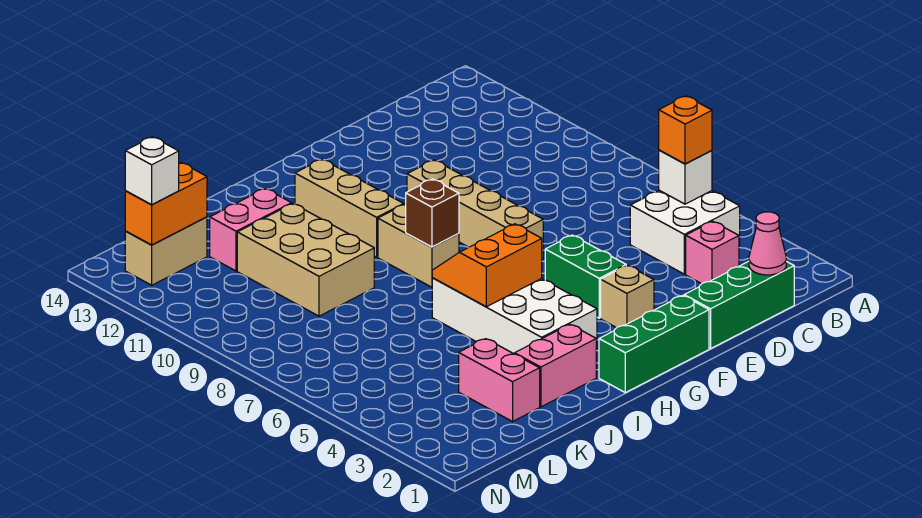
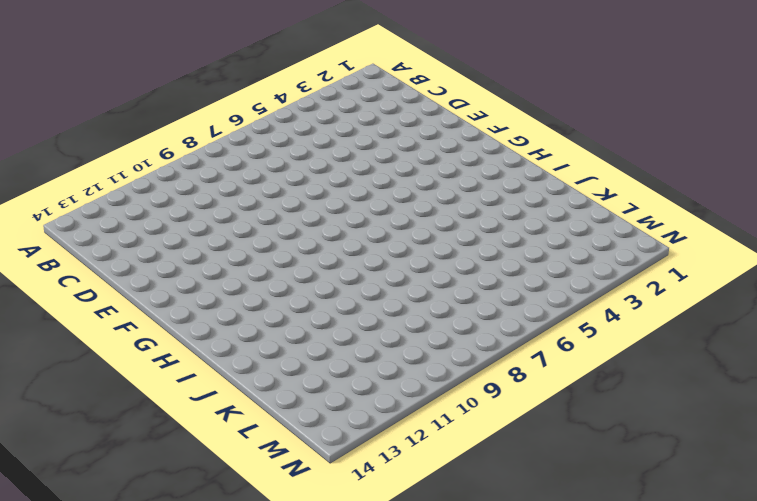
none -> white brick B4:C5 level 1
none -> green brick C1:E1 level 1
none -> pink brick C3 level 1

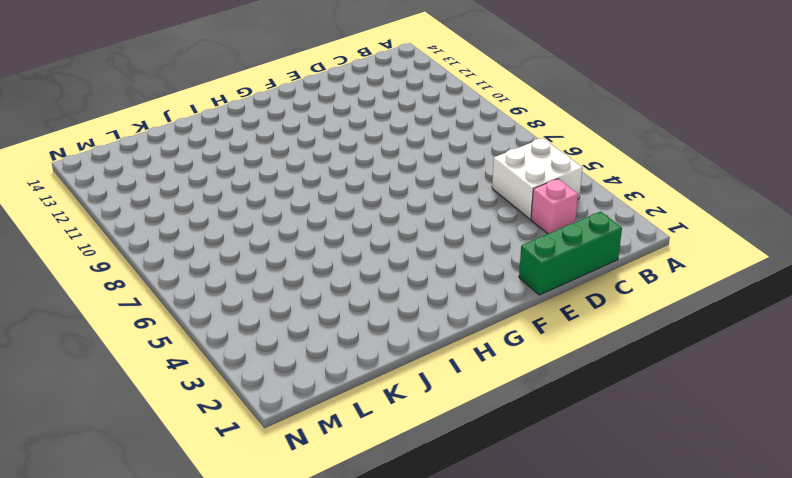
none -> green brick F1:H1 level 1
none -> tan brick F3 level 1
none -> green brick F4:F5 level 1

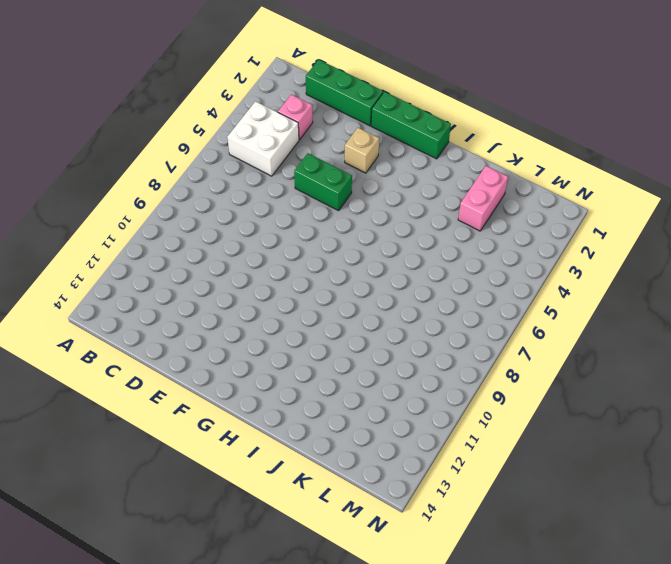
green brick E5:F5 level 1 -> green brick F4:F5 level 1
none -> tan brick F7:F10 level 1
none -> white brick H3:I6 level 1
none -> tan brick H8:H9 level 1

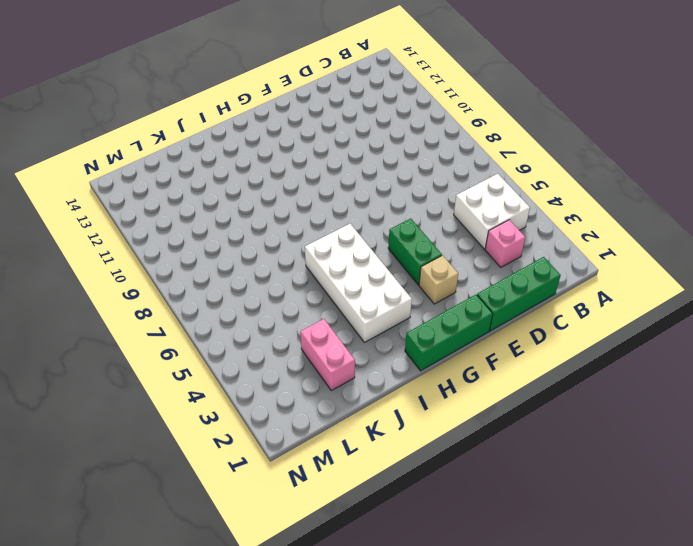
none -> tan brick F7:F10 level 1
none -> tan brick H8:H9 level 1
none -> tan brick H10:H12 level 1

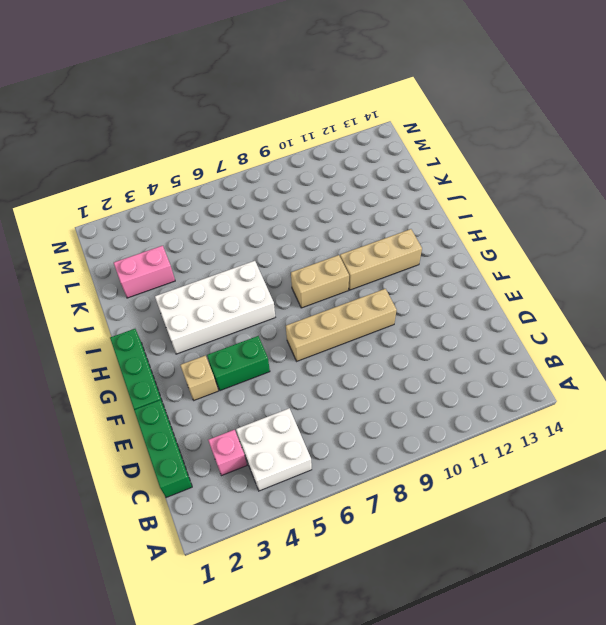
none -> pink brick I2:J2 level 1
none -> tan brick J9:K11 level 1
none -> pink brick J12:K12 level 1

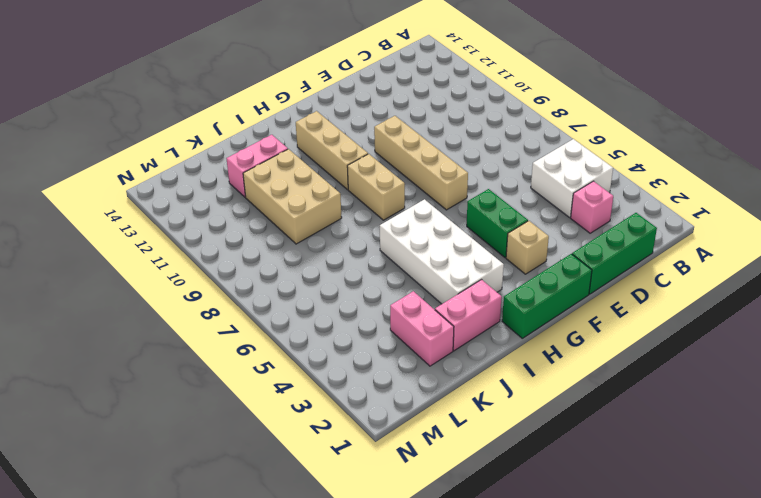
none -> tan brick L13:M13 level 1
none -> white brick B5 level 2
none -> pink cone C1 level 2

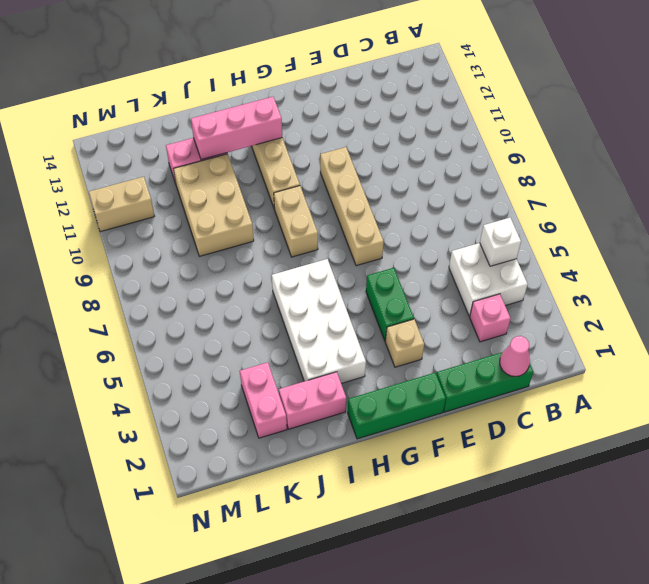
pink brick H12:J12 level 2 -> none
tan brick M11:N11 level 1 -> tan brick L13:M13 level 1
none -> orange slope H5:I6 level 2 top 5
none -> brown brick H8 level 2
none -> orange brick L13:M13 level 2

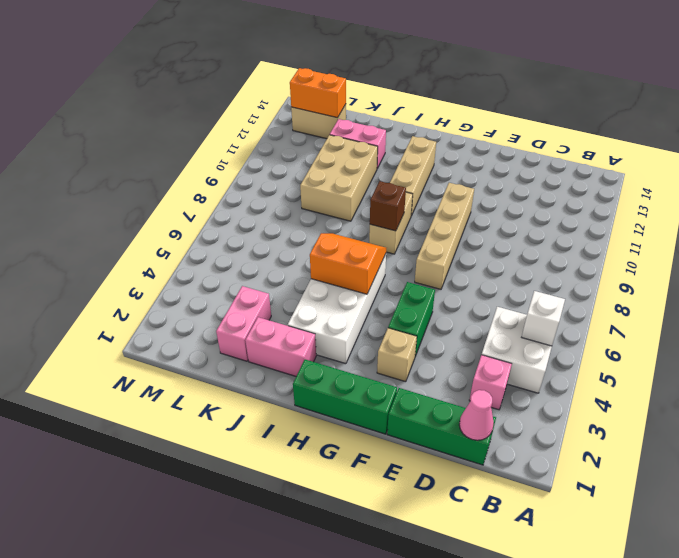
none -> orange brick B5 level 3
none -> white brick M13 level 3

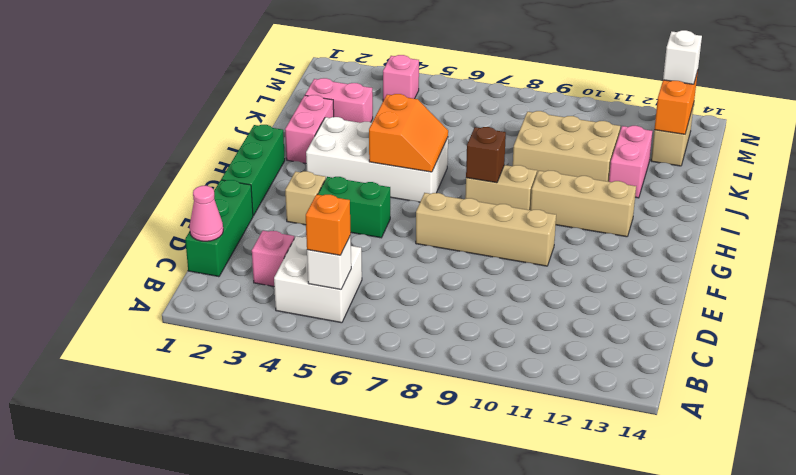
pink brick M4 level 1 -> none

